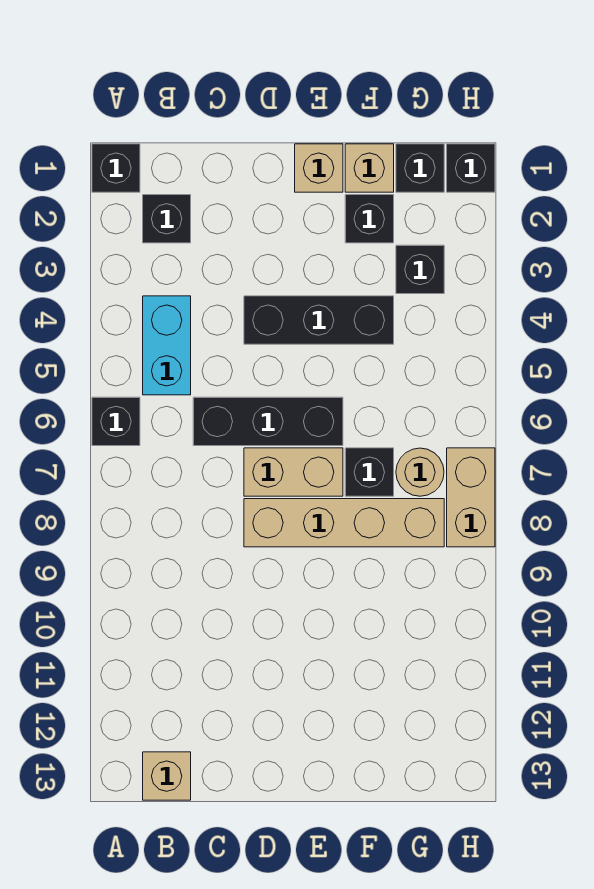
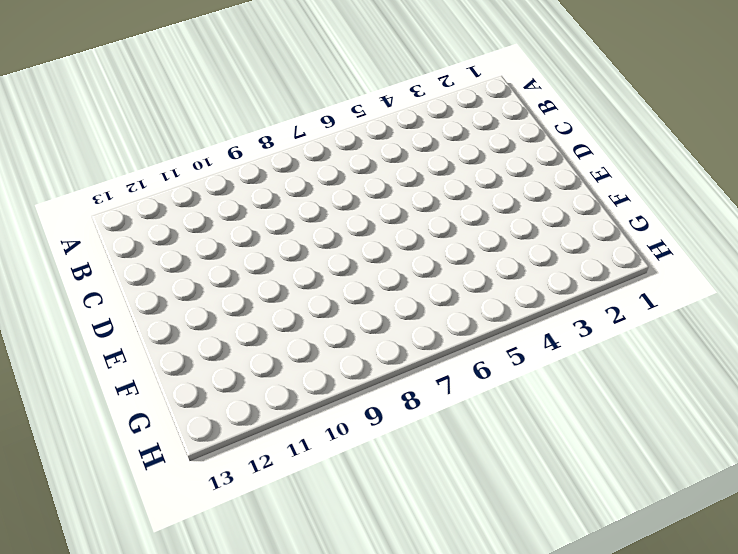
none -> black brick A1 level 1
none -> black brick A6 level 1
none -> black brick B2 level 1

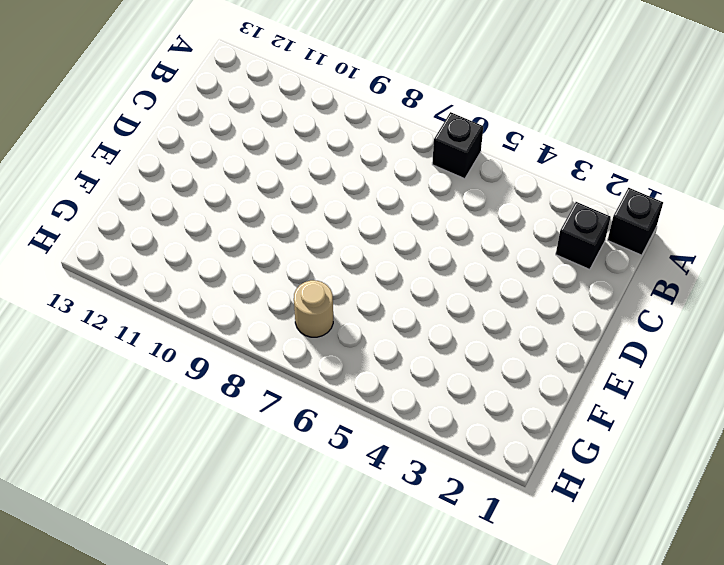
none -> cyan brick B4:B5 level 1
none -> tan brick B13 level 1
none -> black brick C6:E6 level 1

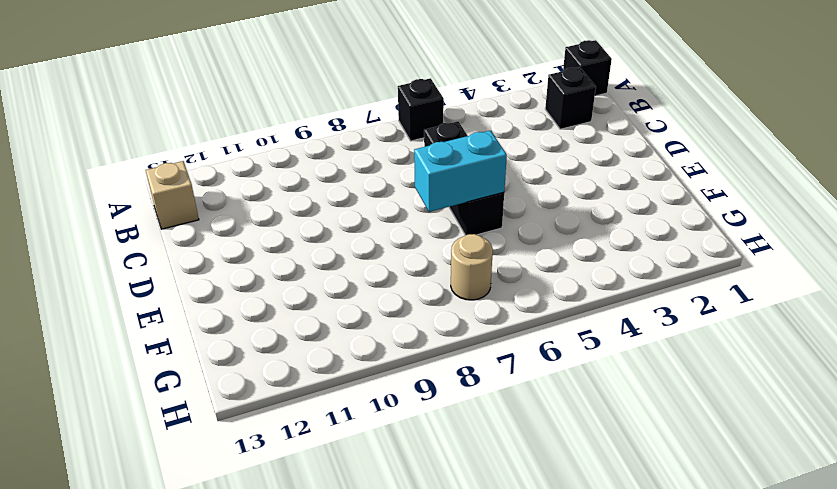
cyan brick E6:E7 level 2 -> cyan brick B4:B5 level 1
none -> black brick D4:F4 level 1
none -> tan brick D7:E7 level 1
none -> tan brick D8:G8 level 1

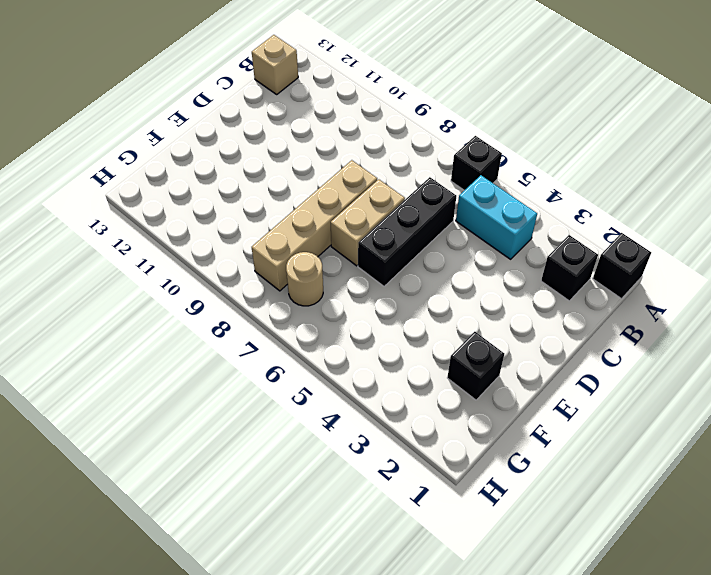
none -> black brick D4:F4 level 1
none -> tan brick E1 level 1
none -> tan brick F1 level 1

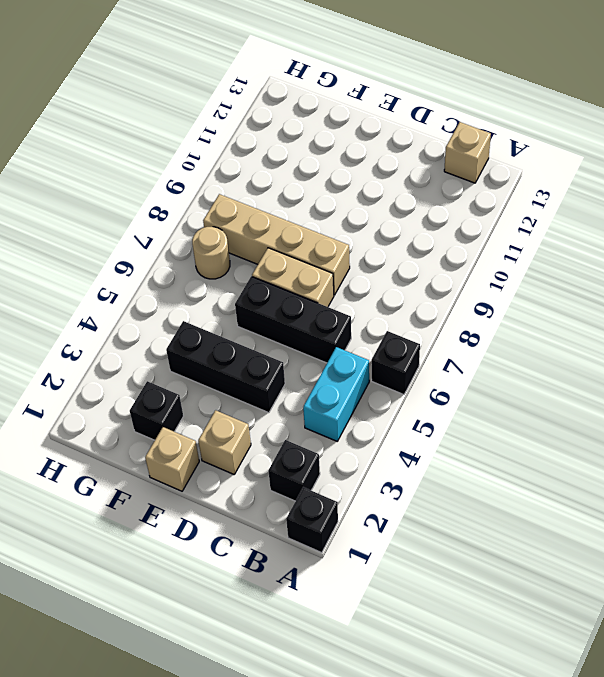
tan brick D2 level 1 -> tan brick F1 level 1
none -> black brick F7 level 1
none -> black brick G1 level 1
none -> black brick G3 level 1

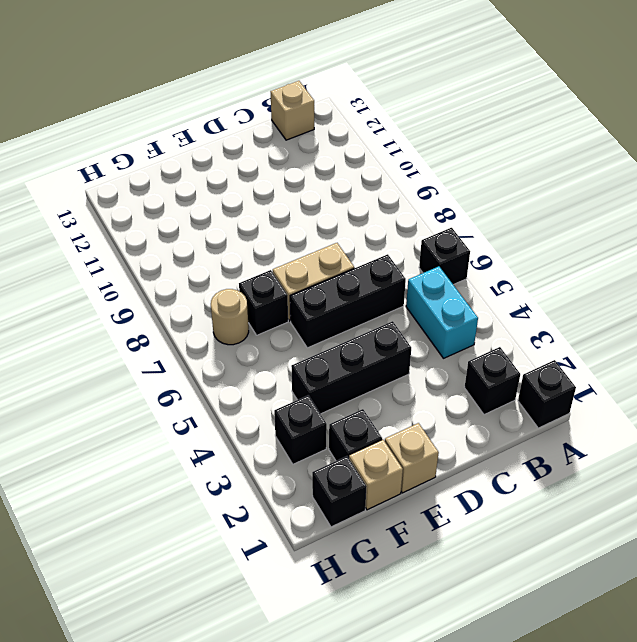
none -> tan brick D8:G8 level 1
none -> black brick H1 level 1
none -> tan brick H7:H8 level 1

